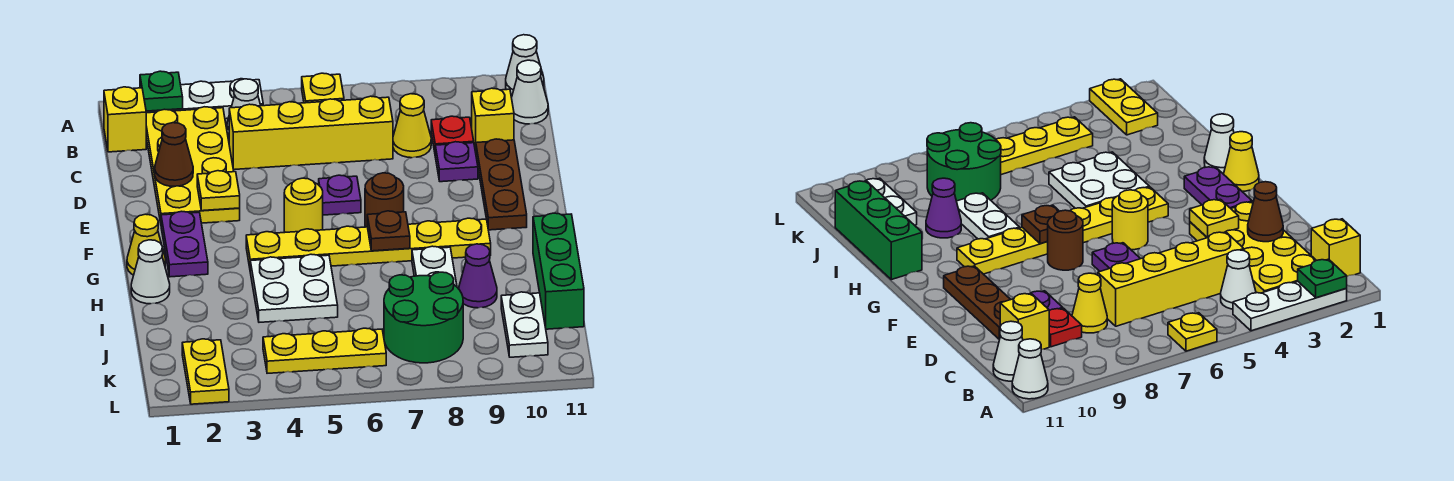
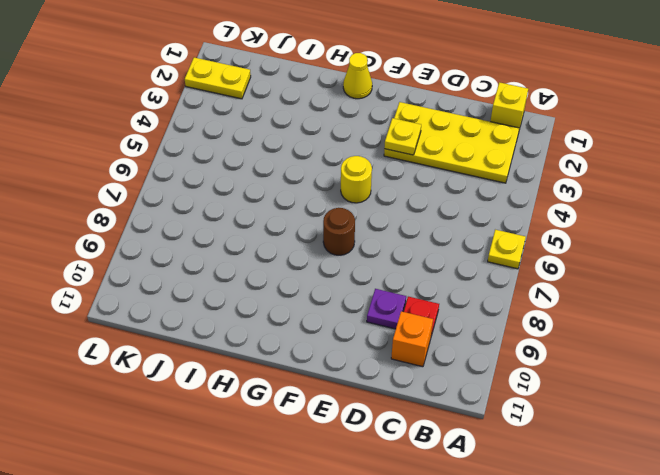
orange brick C10 level 1 -> yellow brick C10 level 1
none -> white plate A2:A4 level 1
none -> white cone A11 level 1
none -> white cone B4 level 1
none -> white cone B11 level 1

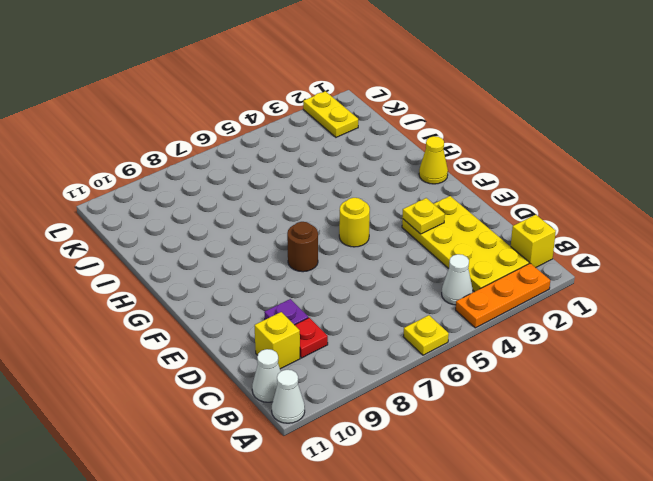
orange plate A2:A4 level 1 -> white plate A2:A4 level 1
none -> yellow brick C4:C7 level 1
none -> yellow cone C8 level 1
none -> brown plate D10:F10 level 1
none -> purple plate E6 level 1

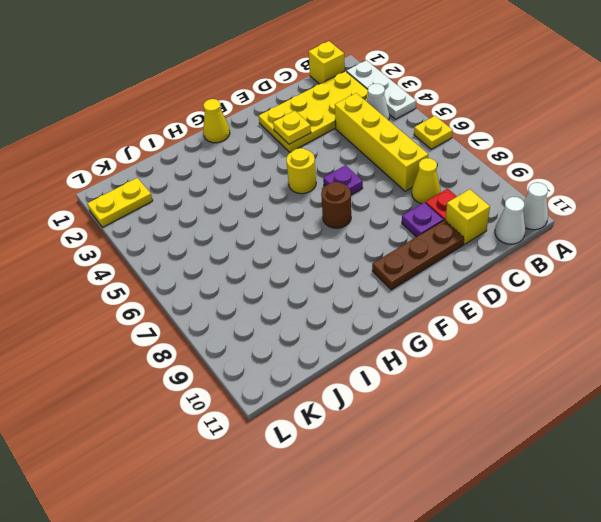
none -> purple plate F2:G2 level 1
none -> yellow plate G4:G9 level 1
none -> white cone H1 level 1
none -> white plate H4:I5 level 1

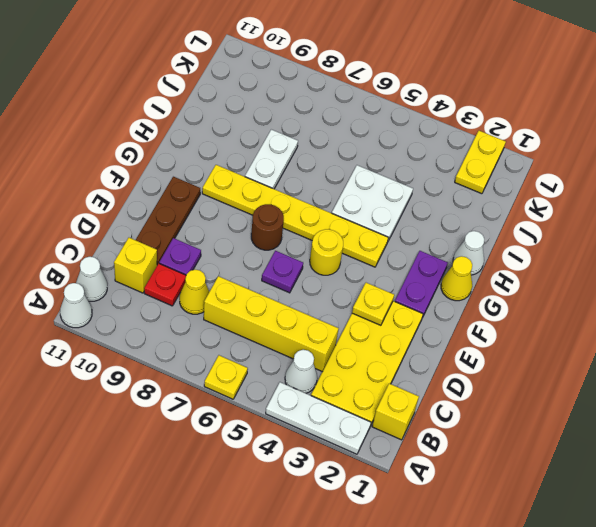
none -> green brick H11:J11 level 1
none -> purple cone I9 level 1
none -> green round brick J7:K8 level 1
none -> white plate J10:K10 level 1

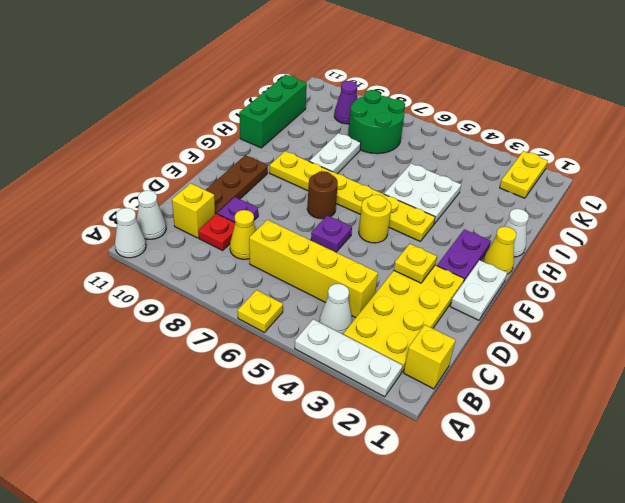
white plate E1:F1 level 1 -> white plate J10:K10 level 1
purple cone K9 level 1 -> purple cone I9 level 1
none -> yellow plate K4:K6 level 1
none -> green plate A2 level 2
none -> brown cone D2 level 2
none -> brown plate G7 level 2

